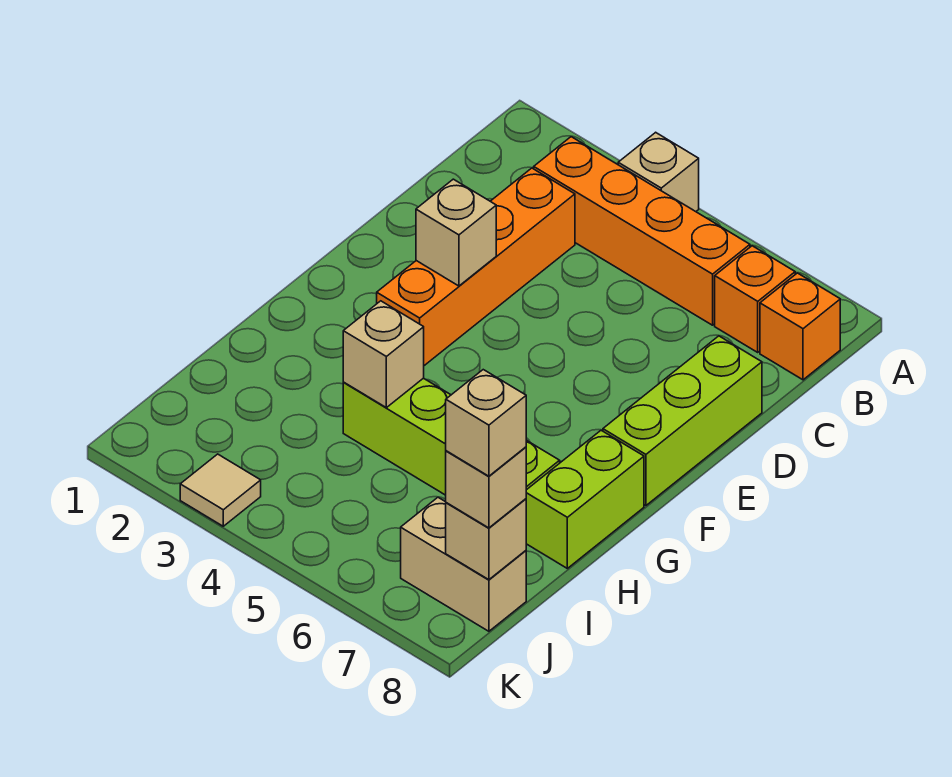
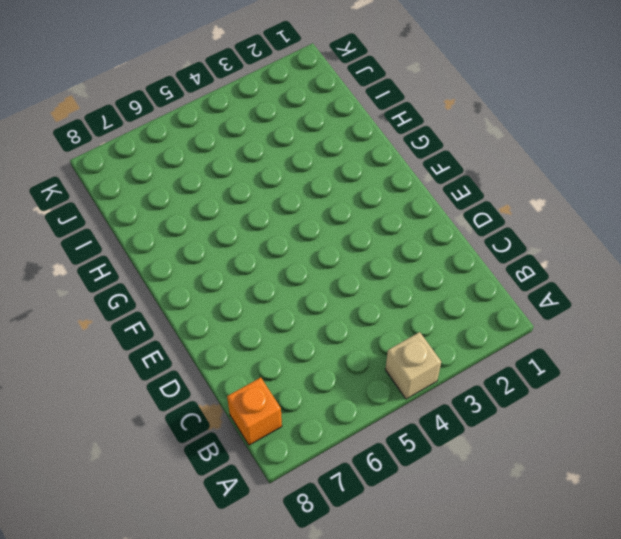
none -> orange brick B3:B6 level 1
none -> orange brick B7 level 1
none -> orange brick C3:F3 level 1

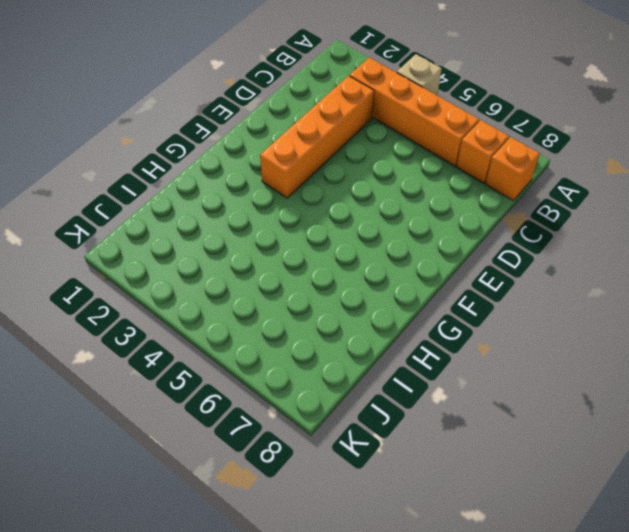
none -> lime brick D8:F8 level 1
none -> lime brick G8:H8 level 1
none -> lime brick H4:H7 level 1

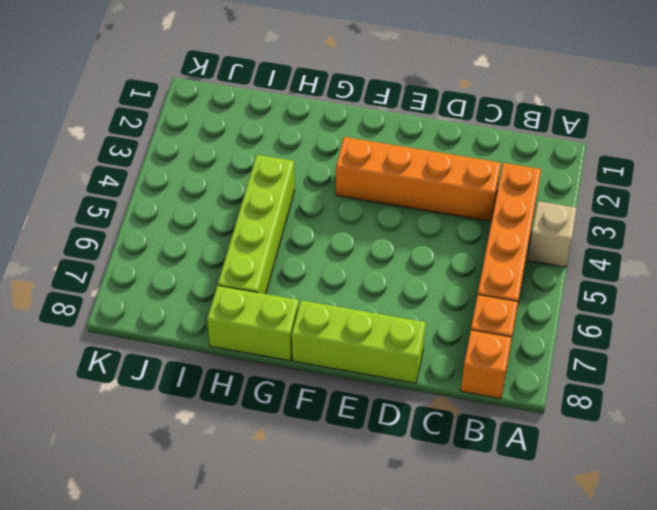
none -> tan brick J7:J8 level 1
none -> tan tile K3 level 1
none -> tan brick E3 level 2

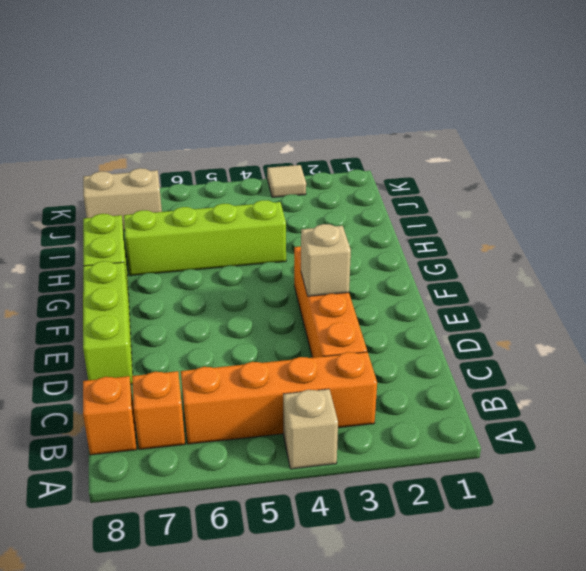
none -> tan brick H4 level 2
none -> tan brick J8 level 2
none -> tan brick J8 level 3

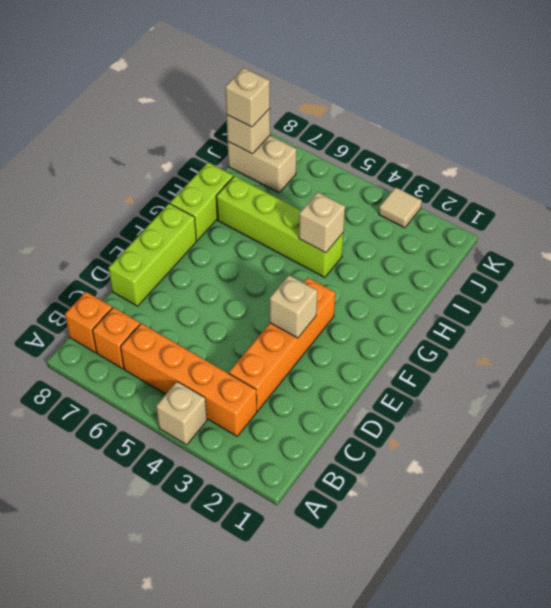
none -> tan brick J8 level 4

